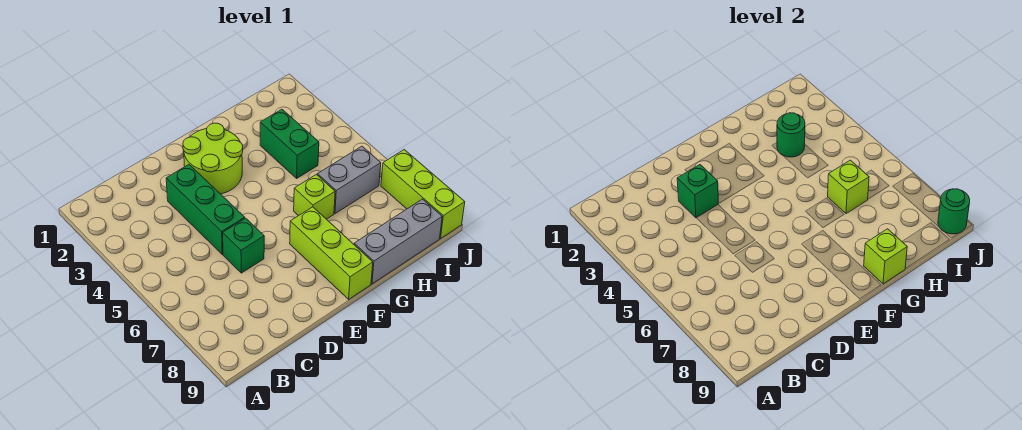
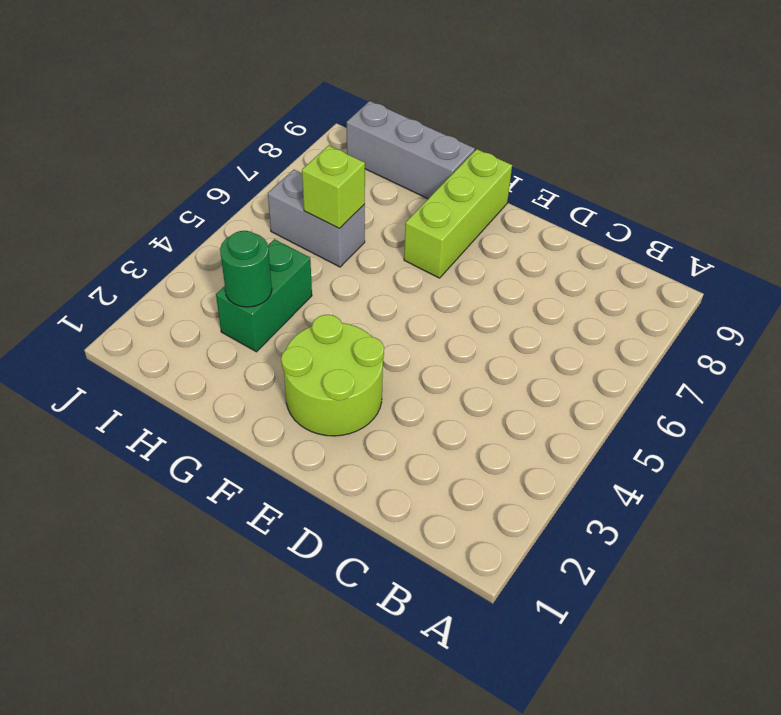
none -> green brick D3:D5 level 1
none -> green brick D6 level 1
none -> lime brick G6 level 1

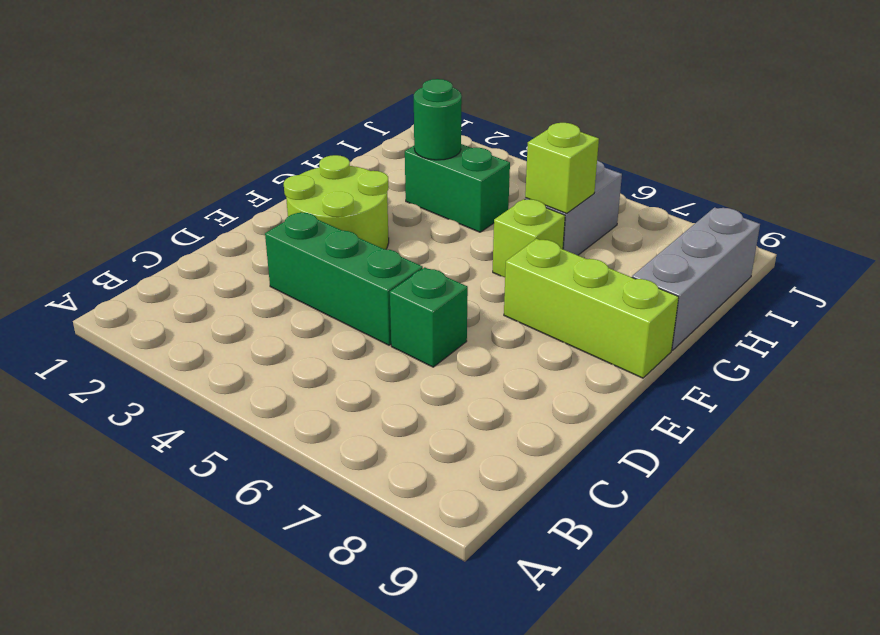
none -> lime brick J7:J9 level 1
none -> green brick D3 level 2
none -> lime brick G9 level 2

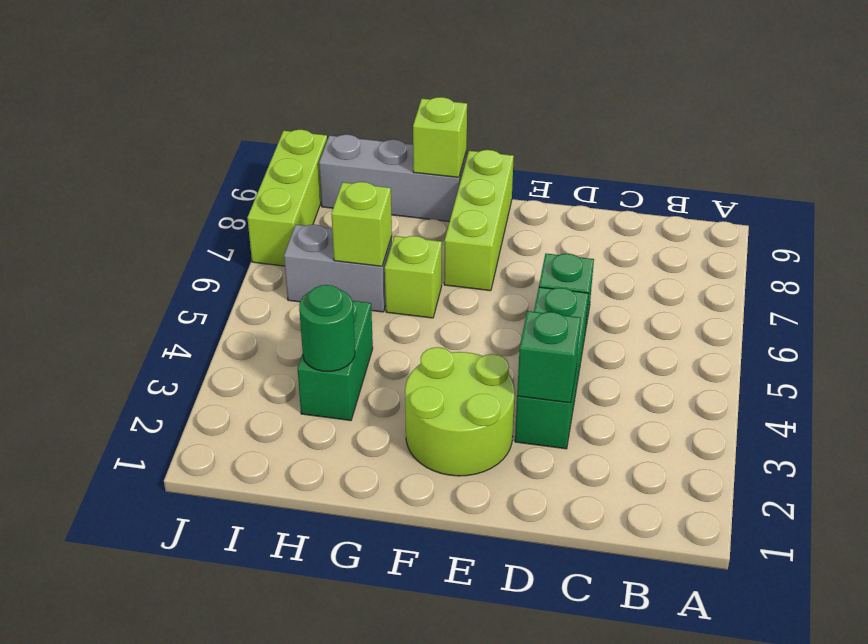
none -> green round brick J9 level 2

